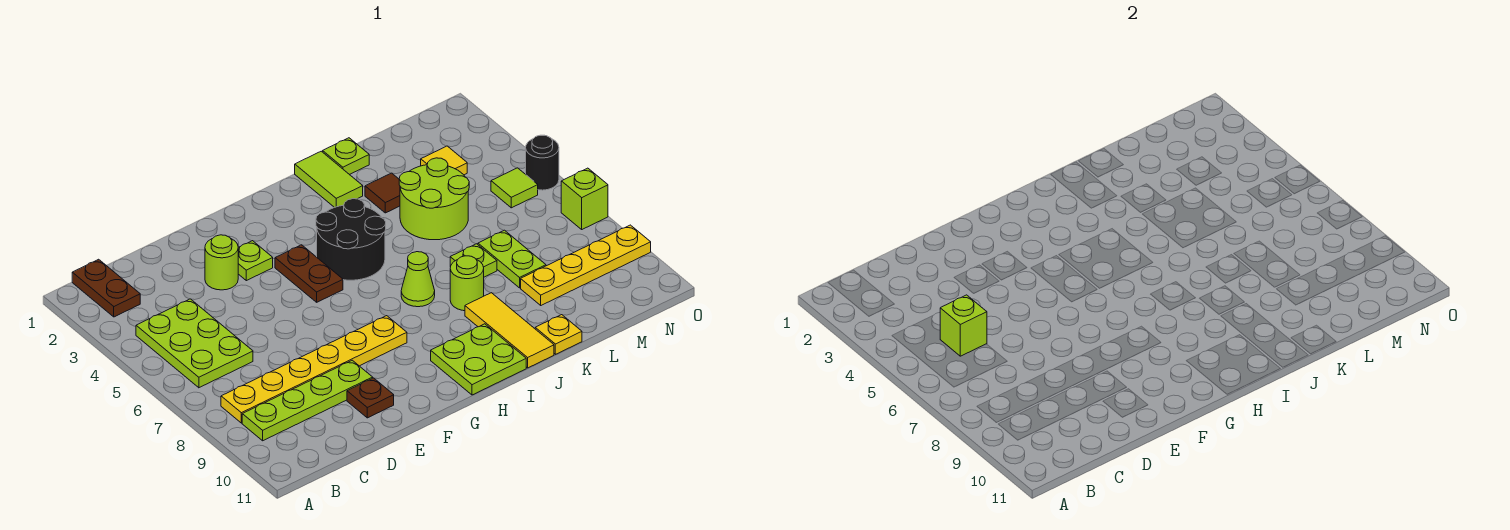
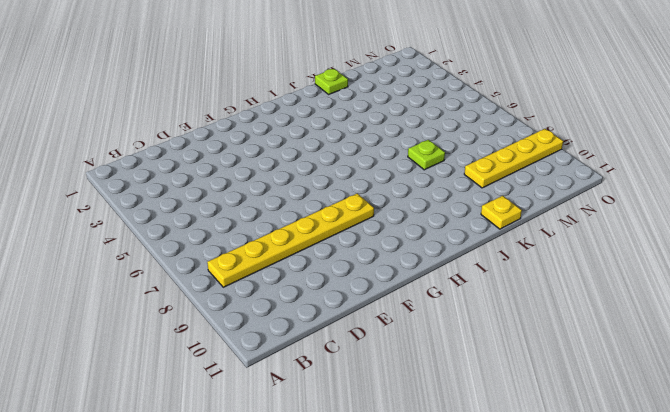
none -> brown plate B1:B2 level 1
none -> lime plate B4:C6 level 1
none -> lime plate B9:E9 level 1

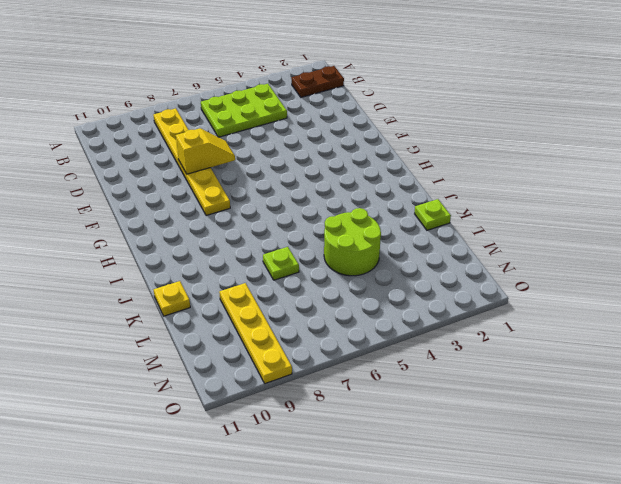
yellow slope E7:E8 level 2 top 8 -> none
none -> lime plate B9:E9 level 1
none -> lime round brick E3 level 1
none -> brown plate E10 level 1

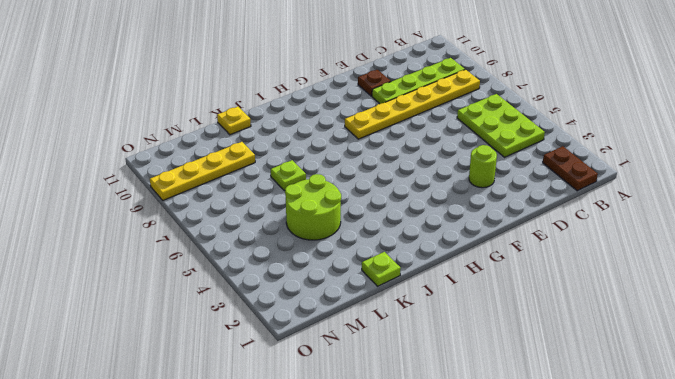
none -> lime plate F3 level 1
none -> brown plate G4:G5 level 1
none -> black round brick H4:I5 level 1

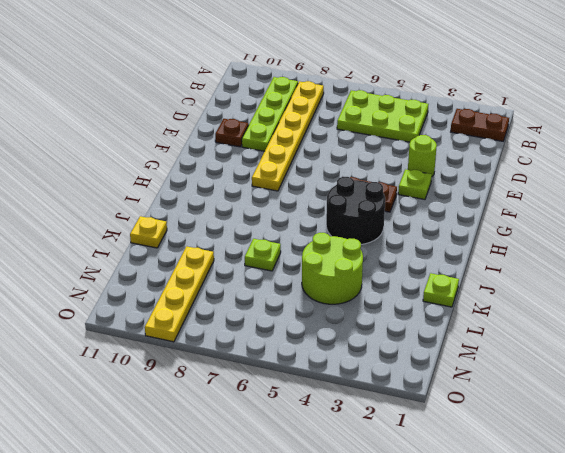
none -> lime plate H10:I11 level 1
none -> lime cone I7 level 1
none -> lime tile J1:J2 level 1

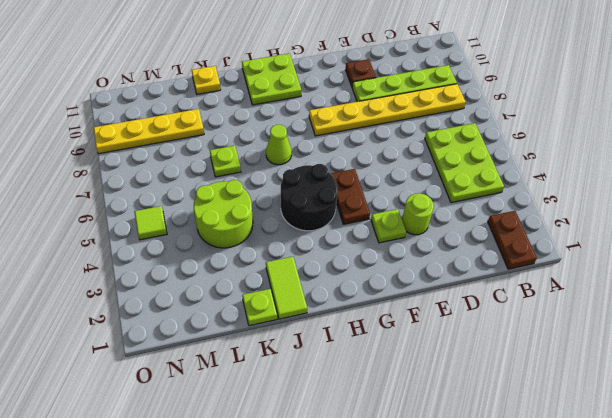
none -> lime round brick J8 level 1
none -> yellow tile J9:J11 level 1
none -> brown tile K3 level 1

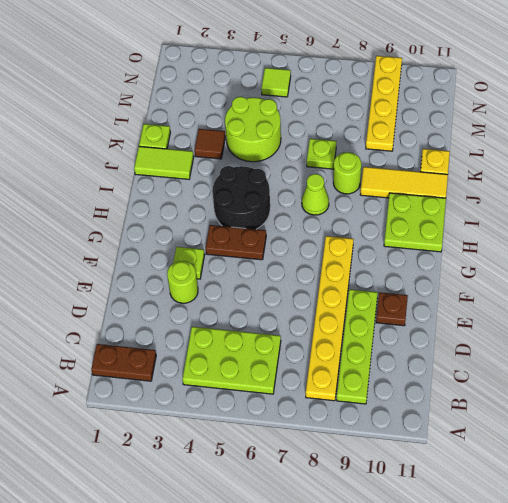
none -> lime plate L7:L8 level 1
none -> yellow tile M3 level 1
none -> black round brick O5 level 1

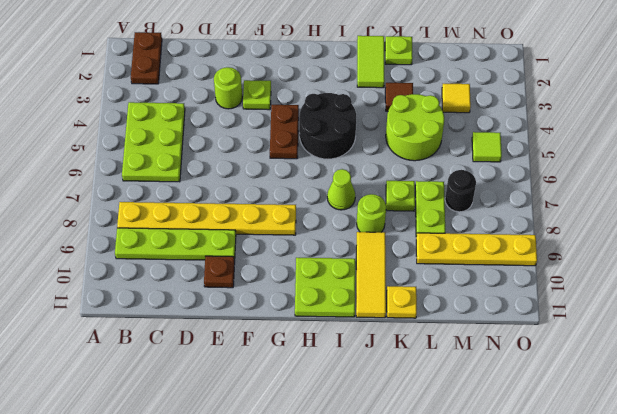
black round brick M7 level 1 -> black round brick O5 level 1
none -> lime brick O7 level 1
none -> lime brick C5 level 2

